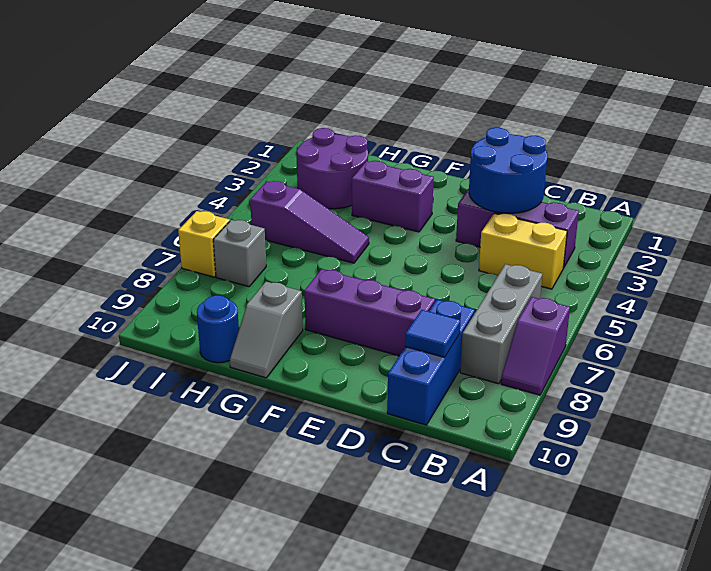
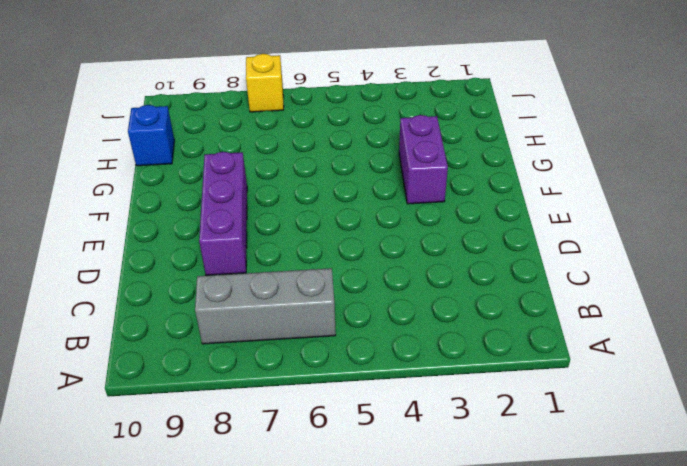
blue brick H10 level 1 -> blue round brick H10 level 1
none -> purple slope A7:A8 level 1 top 7
none -> purple brick B3:D3 level 1
none -> yellow brick B4:C4 level 1

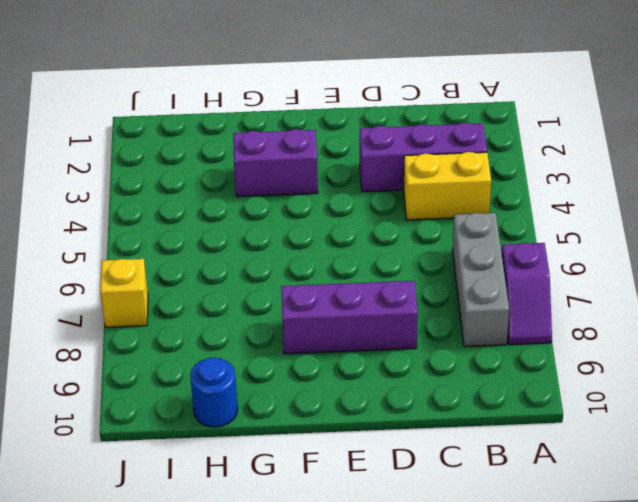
none -> blue brick C8:C10 level 1
none -> purple slope G5:I5 level 1 top I
none -> grey slope G9:G10 level 1 top 9

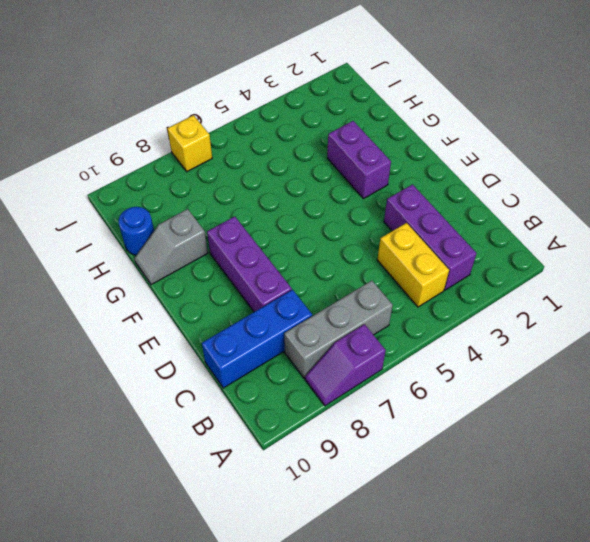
none -> purple slope G5:I5 level 1 top I
none -> purple round brick H2:I3 level 1
none -> grey brick I7 level 1

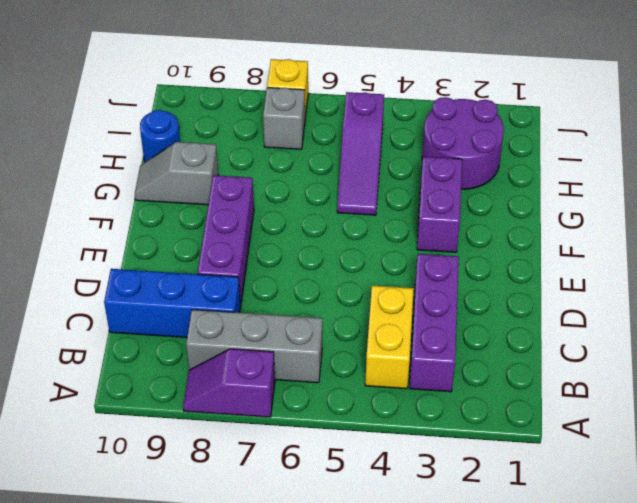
none -> blue round brick C2:D3 level 2
none -> blue tile C9 level 2

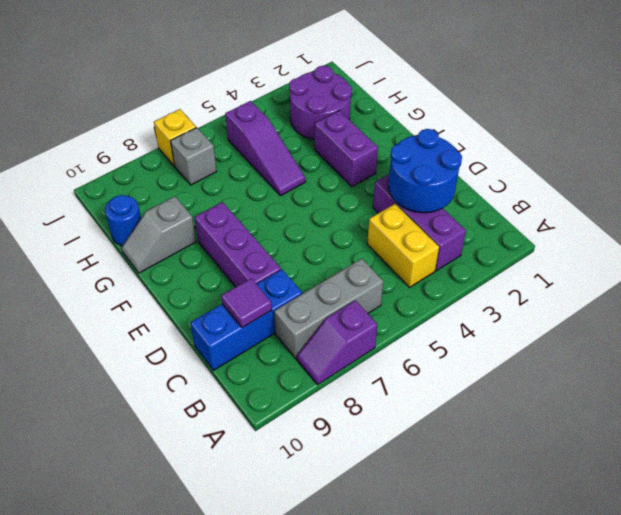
purple tile C9 level 2 -> blue tile C9 level 2

